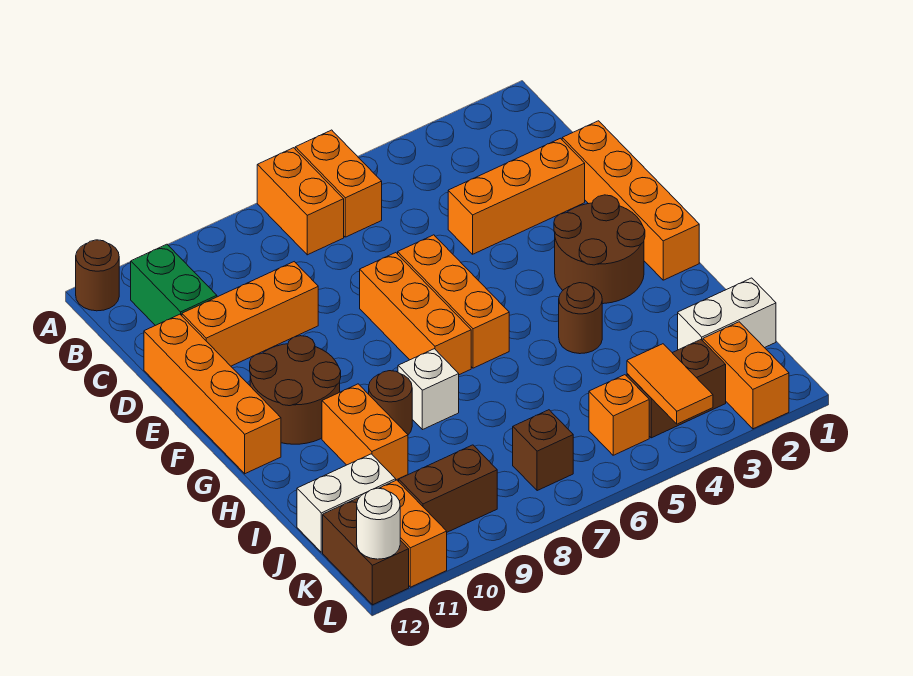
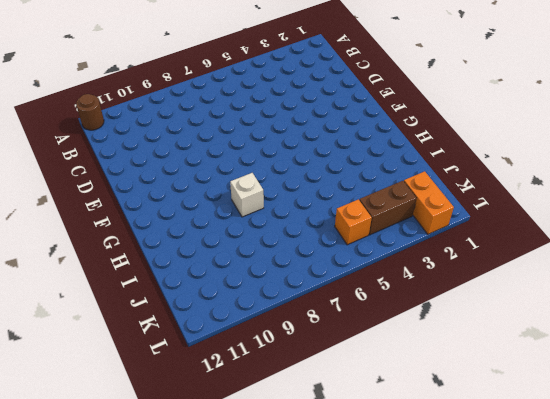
none -> orange brick A6:B6 level 1
none -> orange brick A7:B7 level 1
none -> green brick B11:C11 level 1

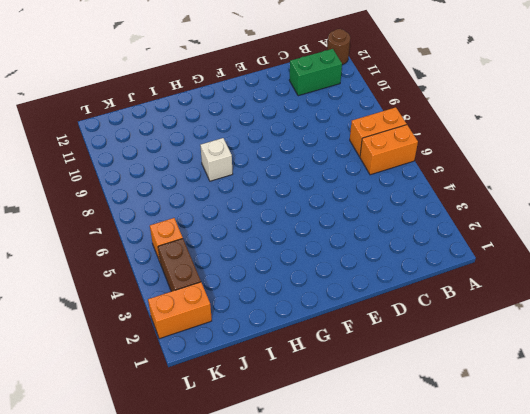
none -> orange brick D1:G1 level 1
none -> orange brick D2:D4 level 1
none -> orange brick D9:D11 level 1

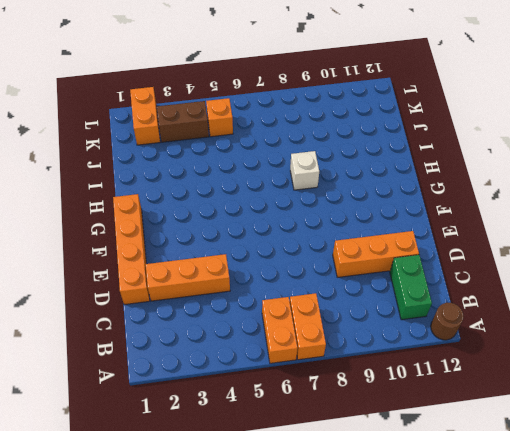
none -> orange brick D12:G12 level 1
none -> orange brick E6:G6 level 1
none -> orange brick E7:G7 level 1

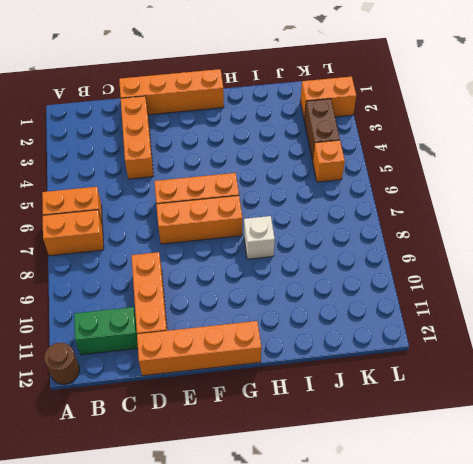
none -> brown round brick F2:G3 level 1
none -> brown round brick F10:G11 level 1
none -> brown round brick H4 level 1

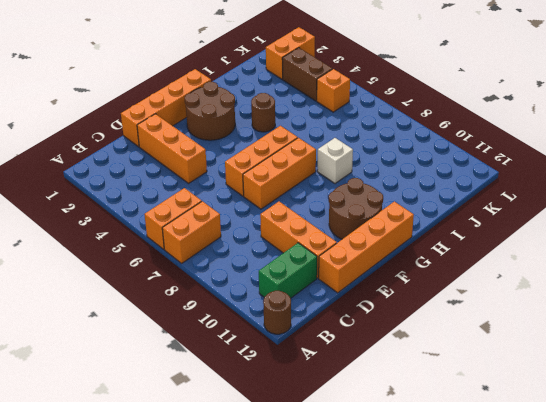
none -> brown round brick H9 level 1
none -> orange brick H10:I10 level 1
none -> white brick J1:J2 level 1

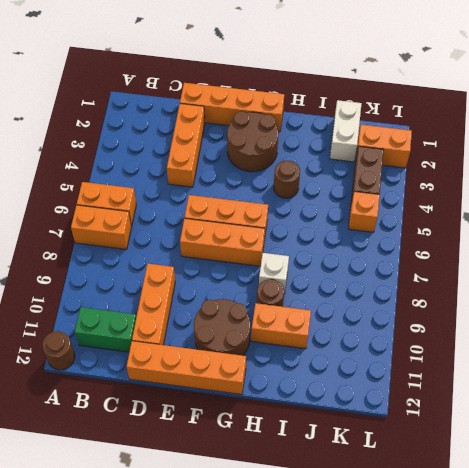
none -> white brick J11:J12 level 1
none -> brown brick K7 level 1
none -> brown brick K9:K10 level 1

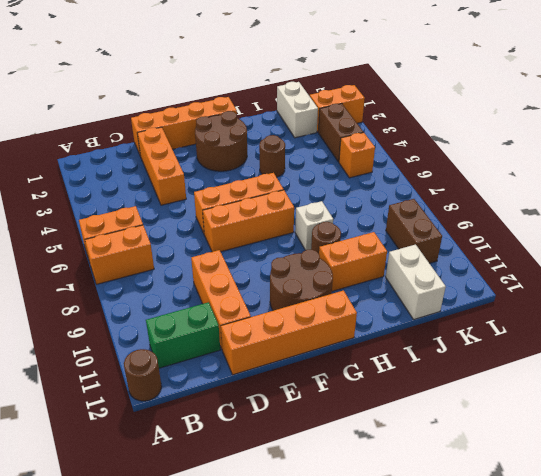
none -> brown brick K7 level 1
none -> orange brick K11:L11 level 1
none -> brown brick K12:L12 level 1

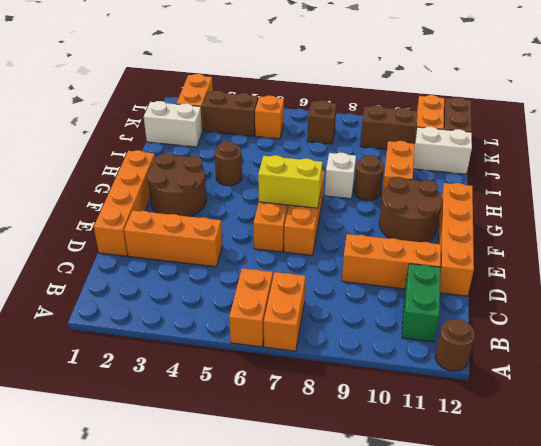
yellow brick F6:F7 level 2 -> none
none -> orange tile K4:L4 level 2
none -> white round brick L12 level 2

